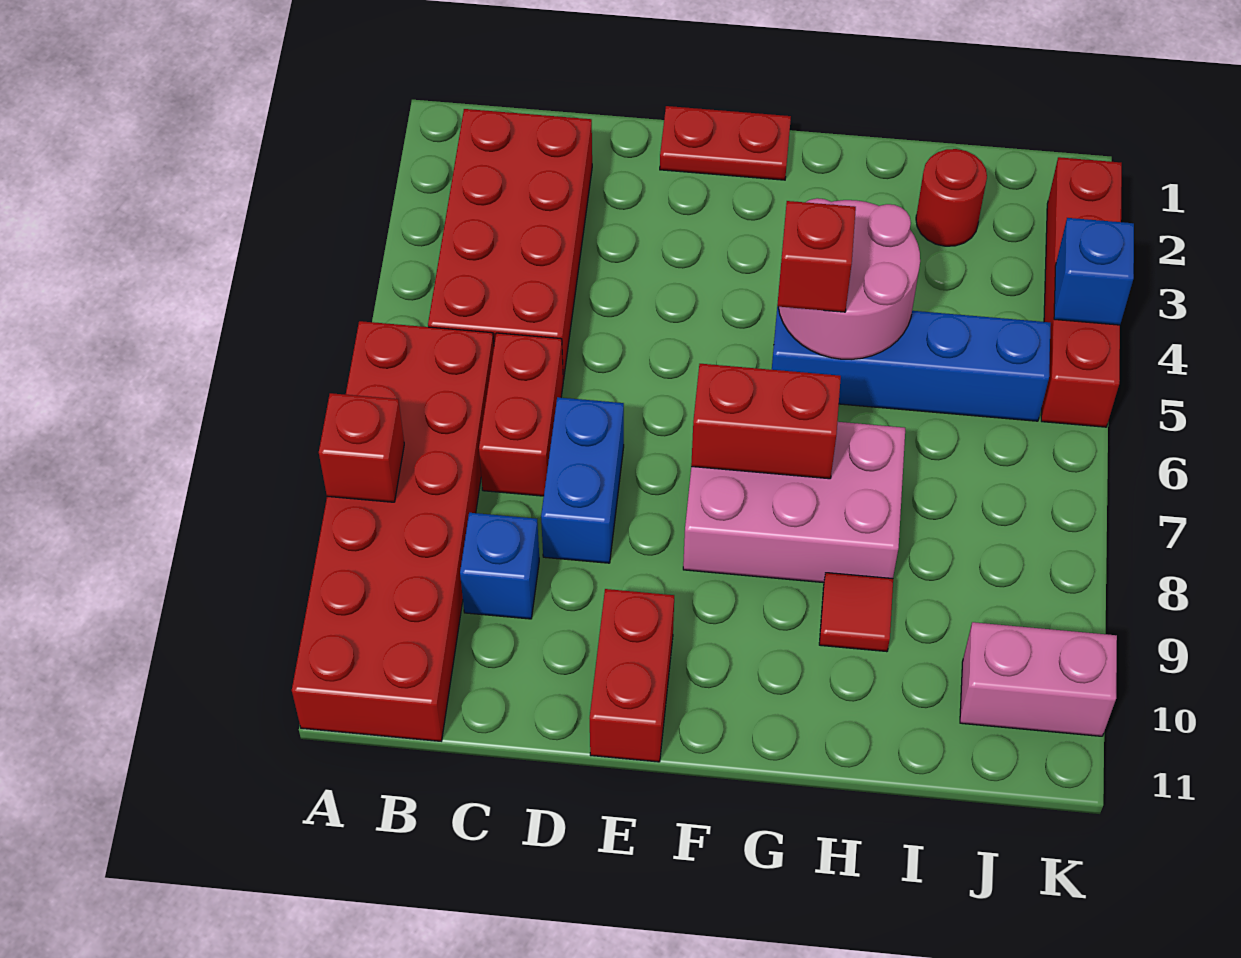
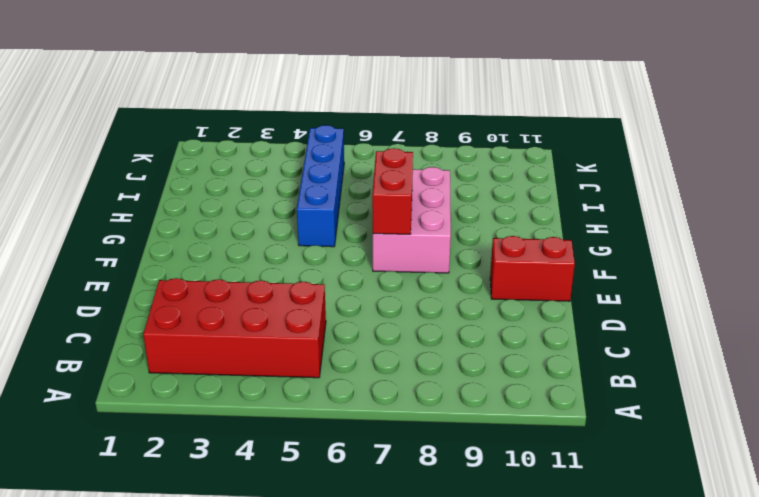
none -> red brick A6:B11 level 1
none -> red brick C6:C7 level 1
none -> blue brick C9 level 1

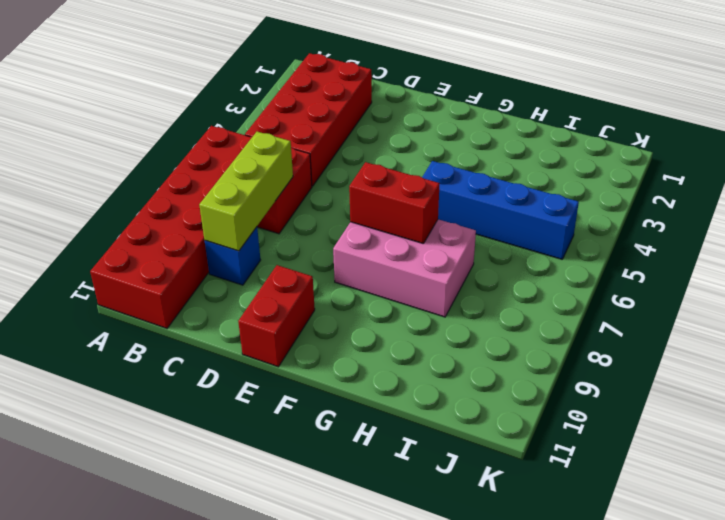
lime brick C7:C9 level 2 -> none
none -> blue brick D7:D8 level 1
none -> red plate E1:F1 level 1
none -> red tile H9 level 1

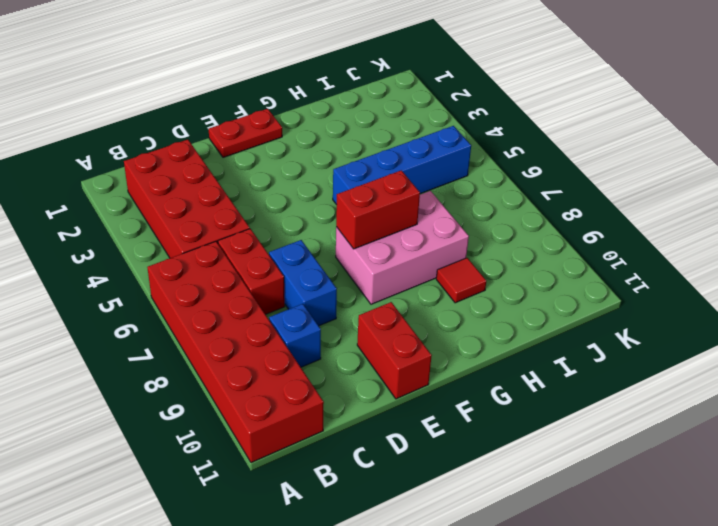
none -> red round brick I2 level 1
none -> pink brick J10:K10 level 1
none -> red brick K2:K5 level 1

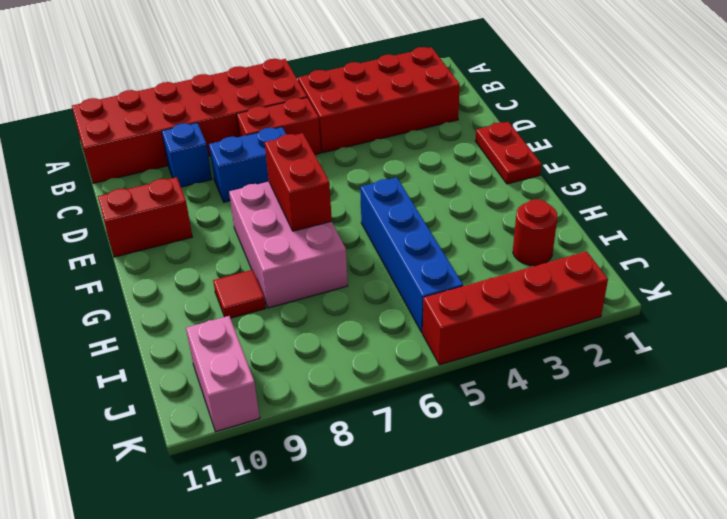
none -> red brick A8 level 2
none -> pink round brick G4:H5 level 2
none -> blue brick K4 level 2

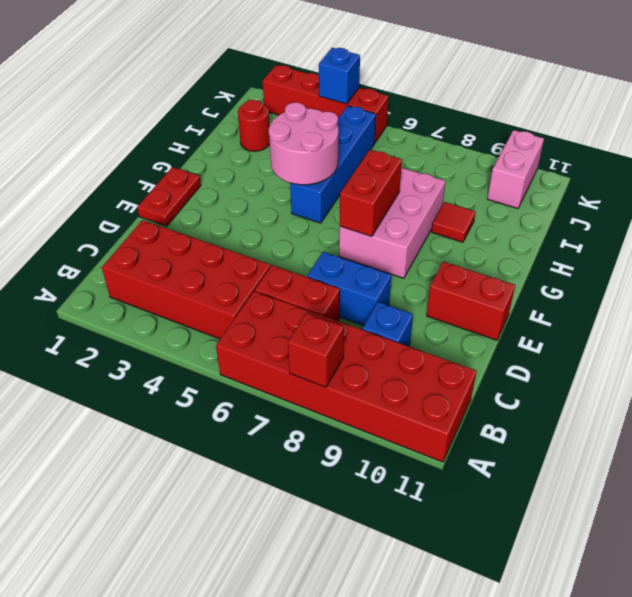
none -> red brick G5 level 3

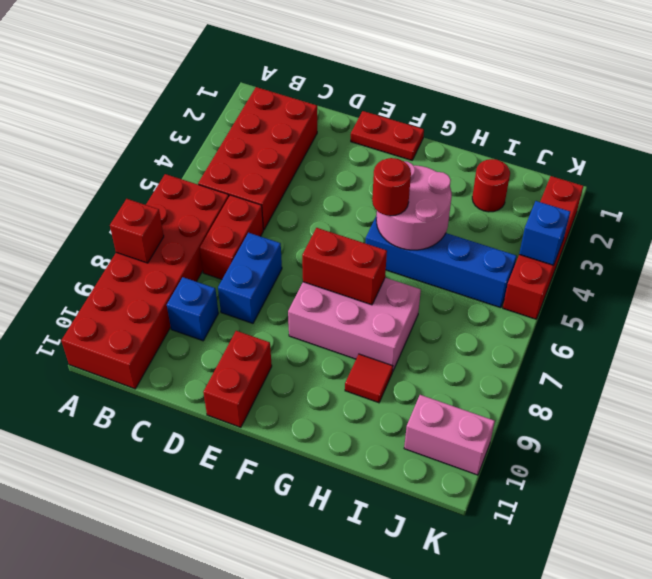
red round brick G5 level 3 -> red brick G5 level 3

